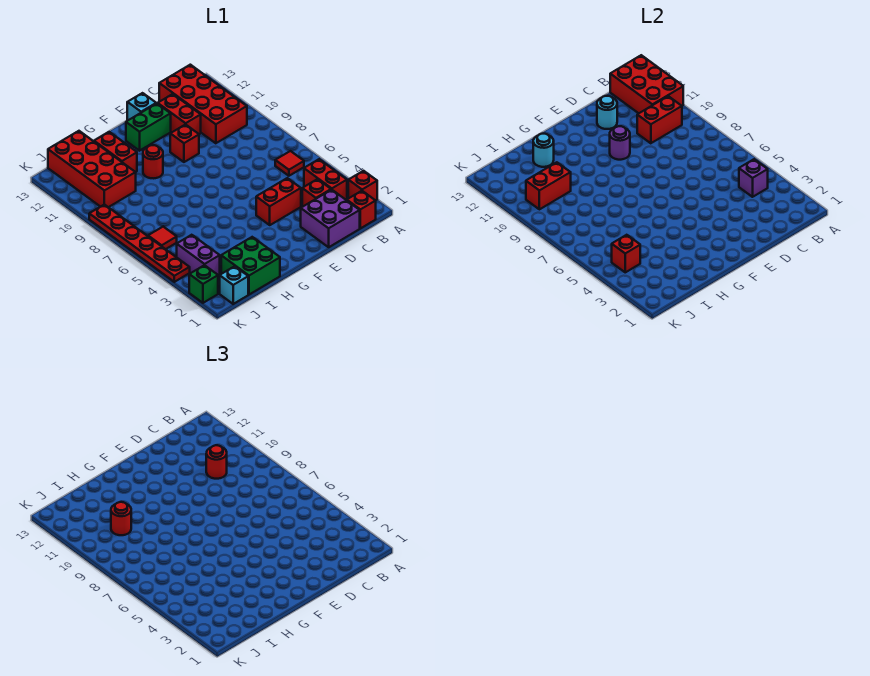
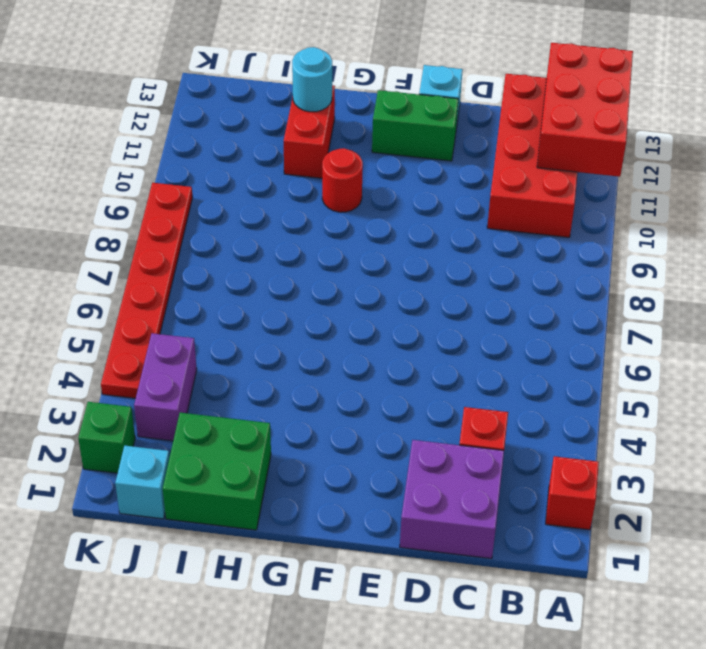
none -> red brick B1 level 1
none -> red brick B3:B4 level 1
none -> red tile B6 level 1
none -> red brick D4:E4 level 1

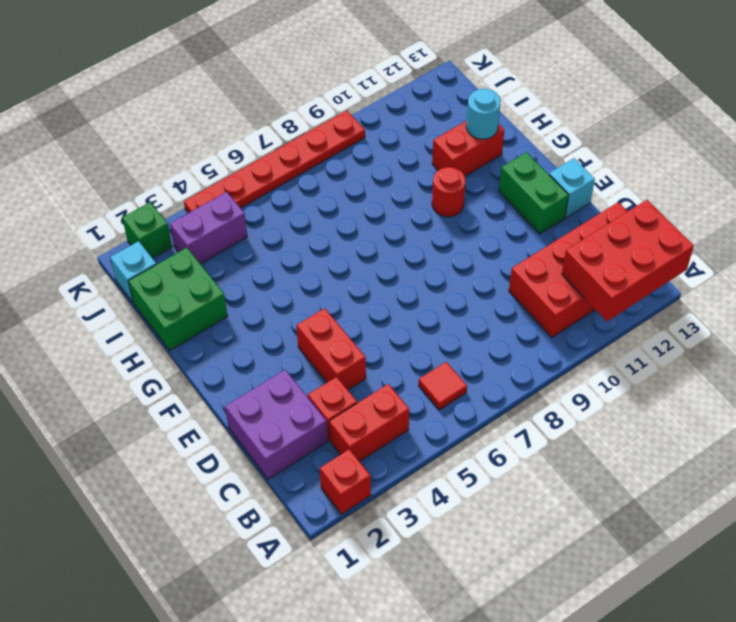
none -> red brick B1 level 1
none -> red brick D11:D12 level 1
none -> red brick E10 level 1
none -> red brick I10:J13 level 1

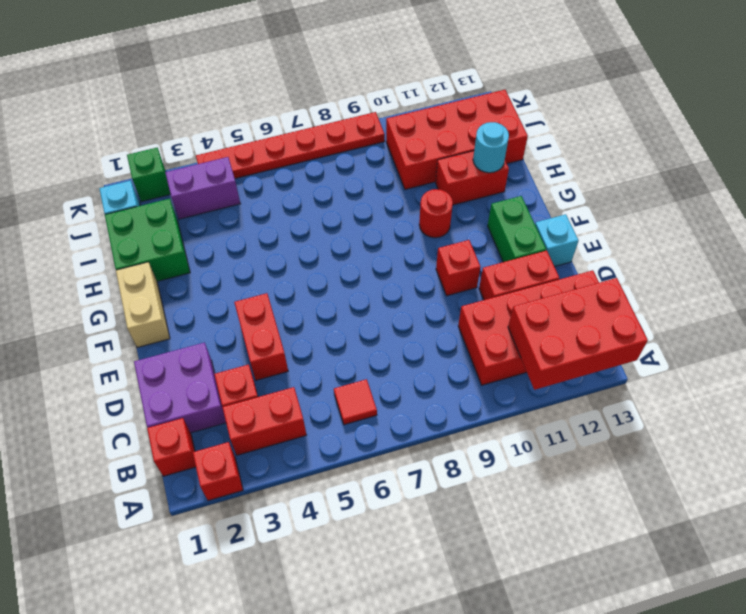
tan brick F1:G1 level 1 -> none
none -> red tile J6 level 1
none -> purple brick B4 level 2
none -> red brick B10:C10 level 2
none -> cyan round brick D12 level 2

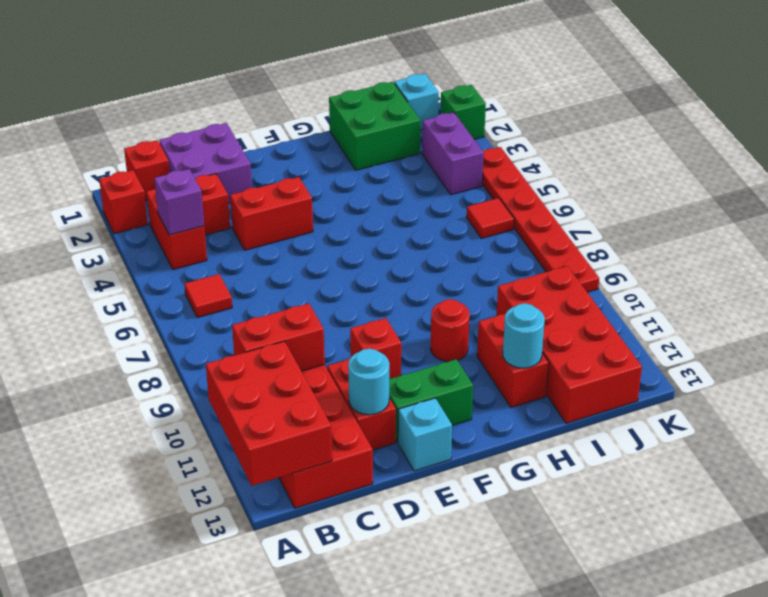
none -> purple round brick E10 level 2
none -> red brick I10:J10 level 2
none -> red brick J4 level 2
none -> red round brick C10 level 3

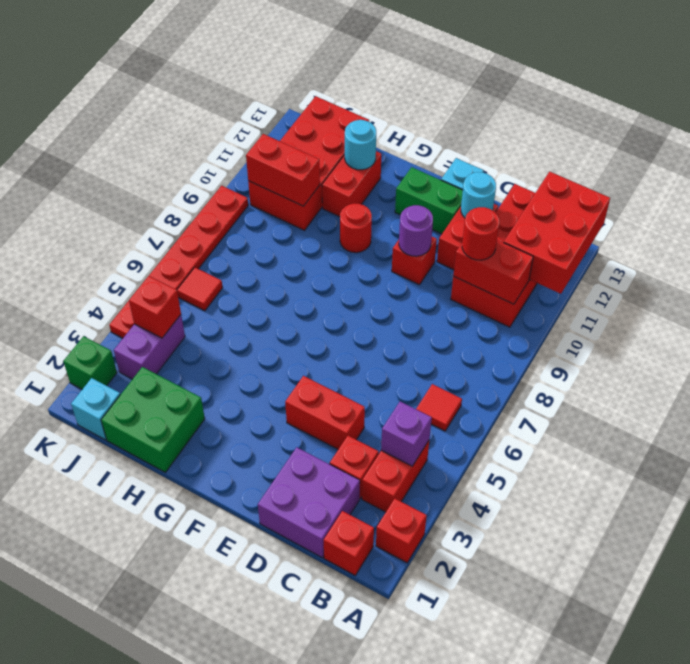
none -> red round brick I10 level 3

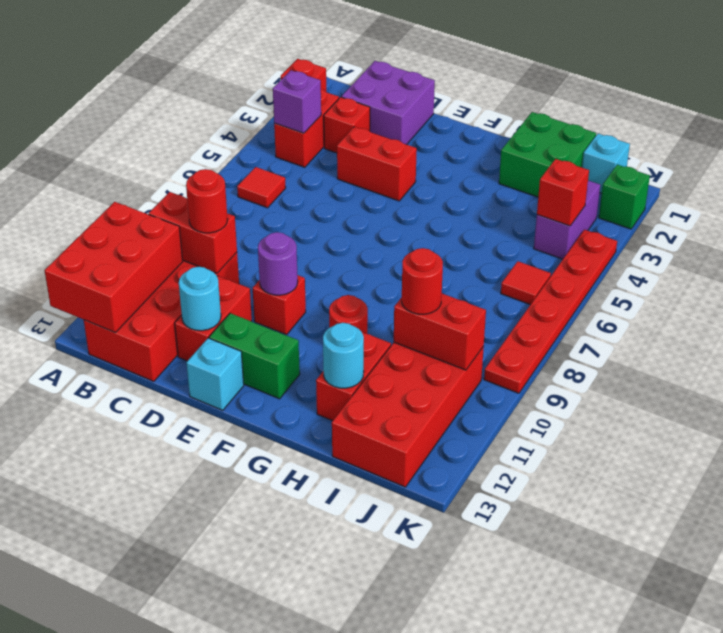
none -> red brick B1 level 1

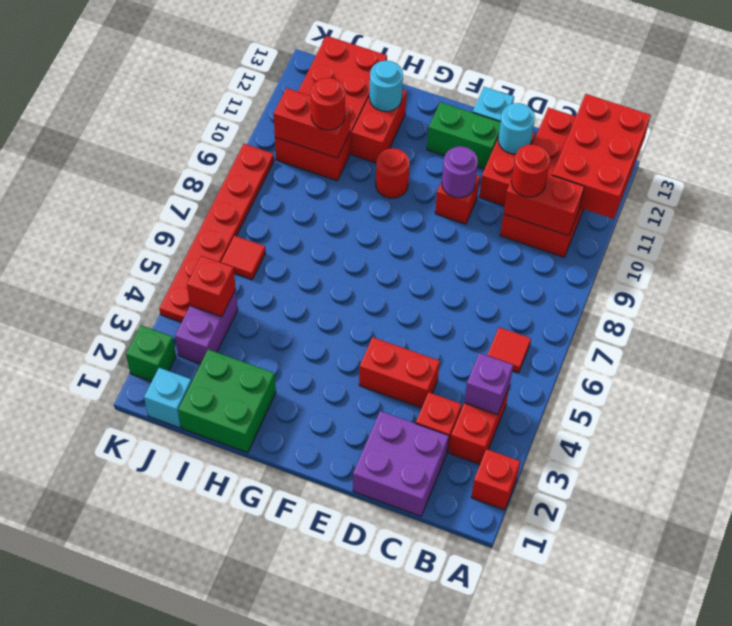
none -> red brick B1 level 1

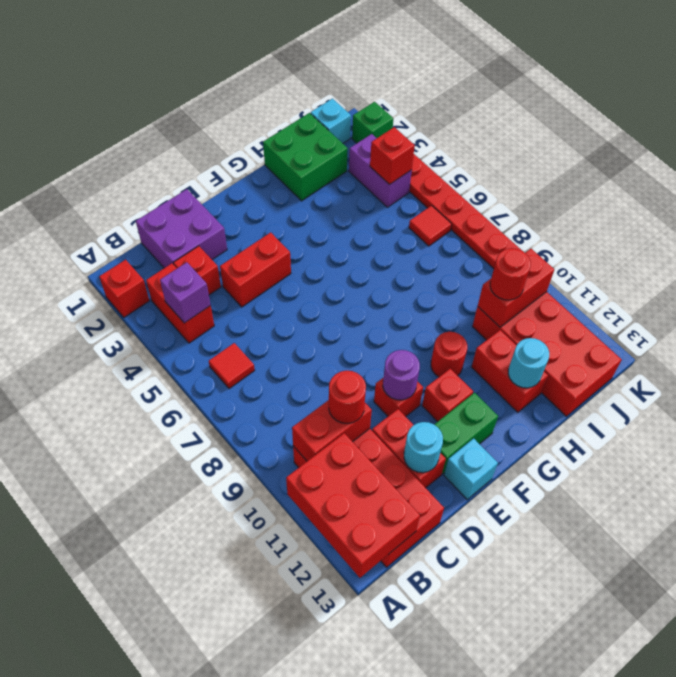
red brick F11 level 1 -> red brick B1 level 1

